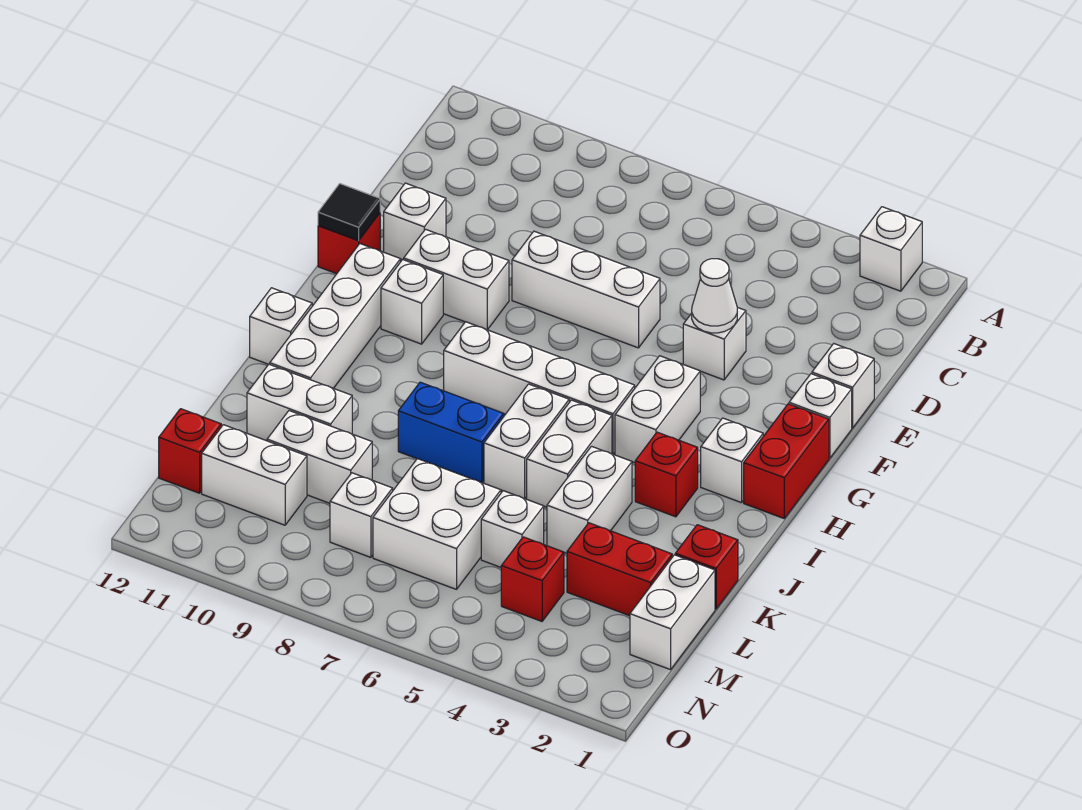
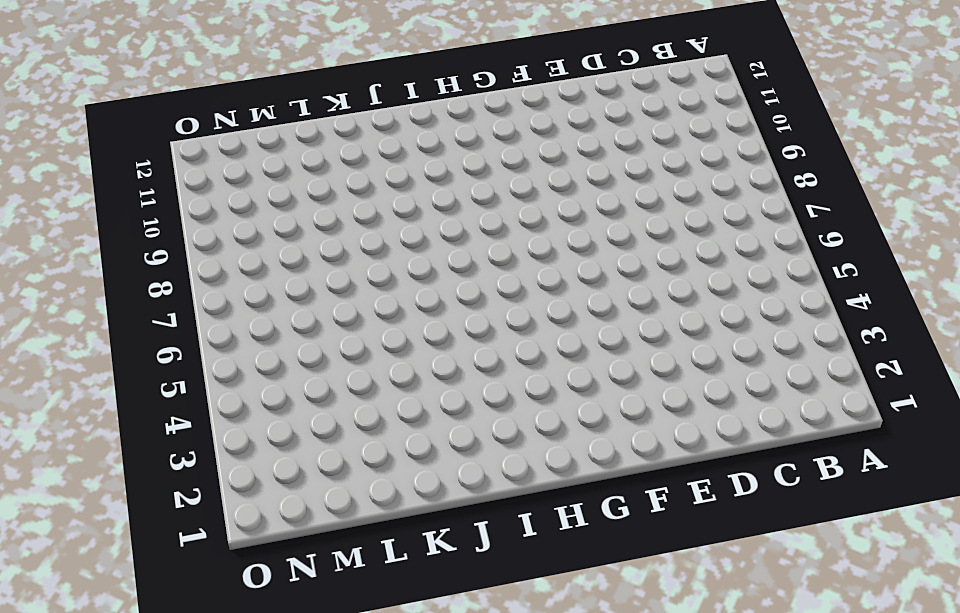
none -> white brick A2 level 1
none -> white brick E1 level 1
none -> white brick E4 level 1
none -> white brick E6:E8 level 1

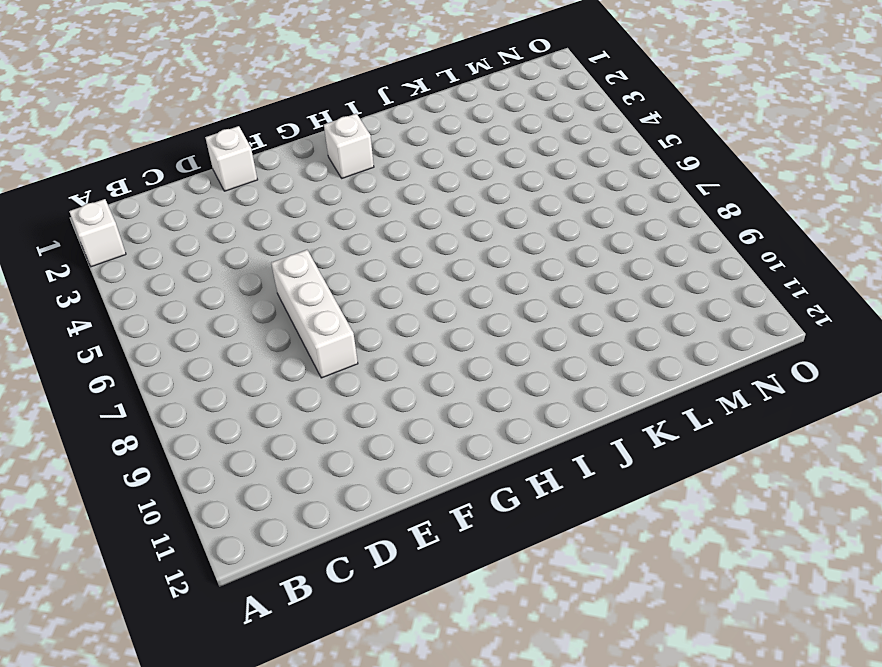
none -> white brick E4 level 1
none -> white brick E11 level 1
none -> white brick F1 level 1
none -> white brick F9:F10 level 1

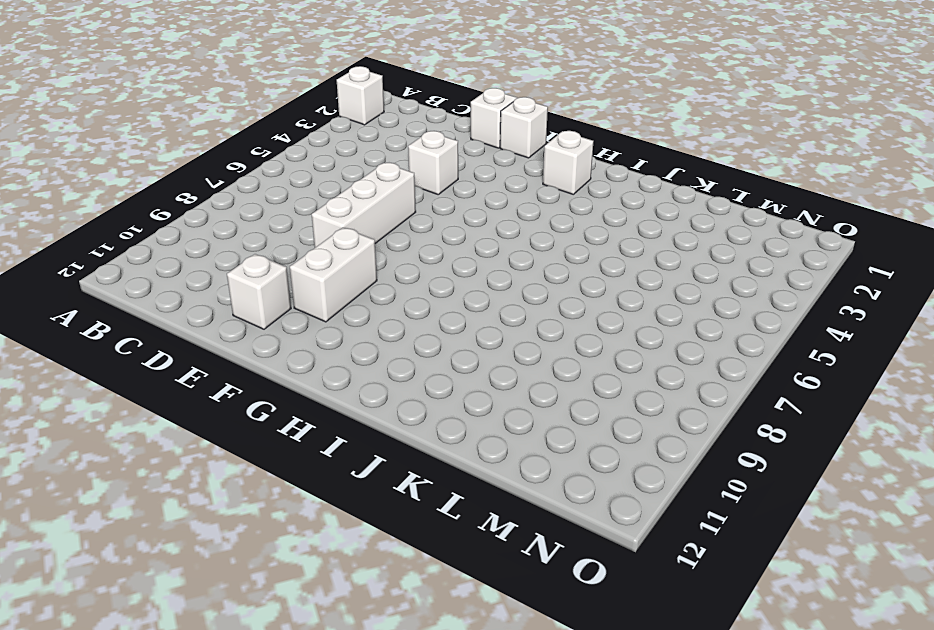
none -> red brick F12 level 1
none -> red brick G1:H1 level 1
none -> white brick G4:H4 level 1
none -> white brick G10 level 1

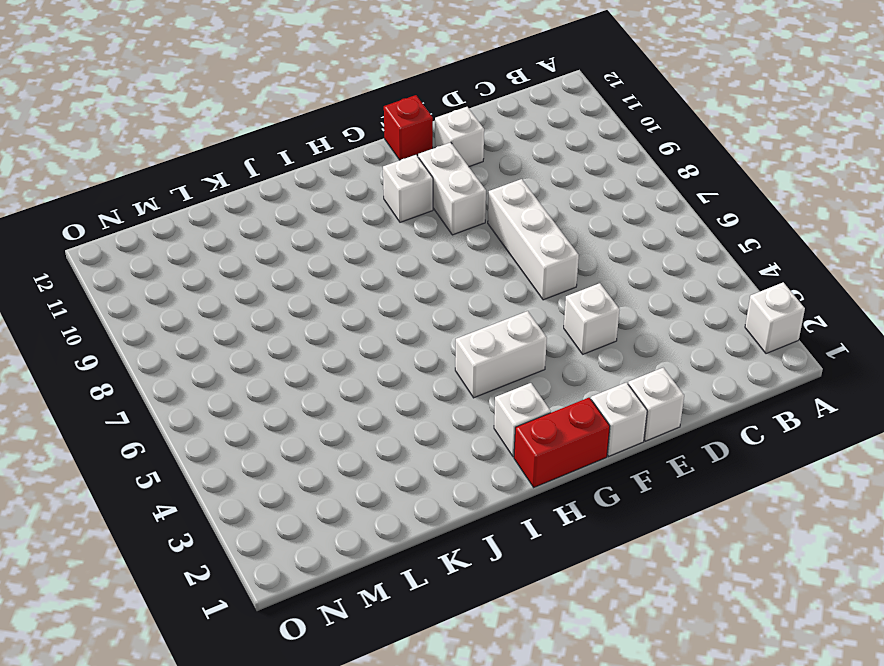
none -> white brick G11:J11 level 1
none -> white brick H5:H8 level 1
none -> red brick I3 level 1
none -> white brick I5:J5 level 1

